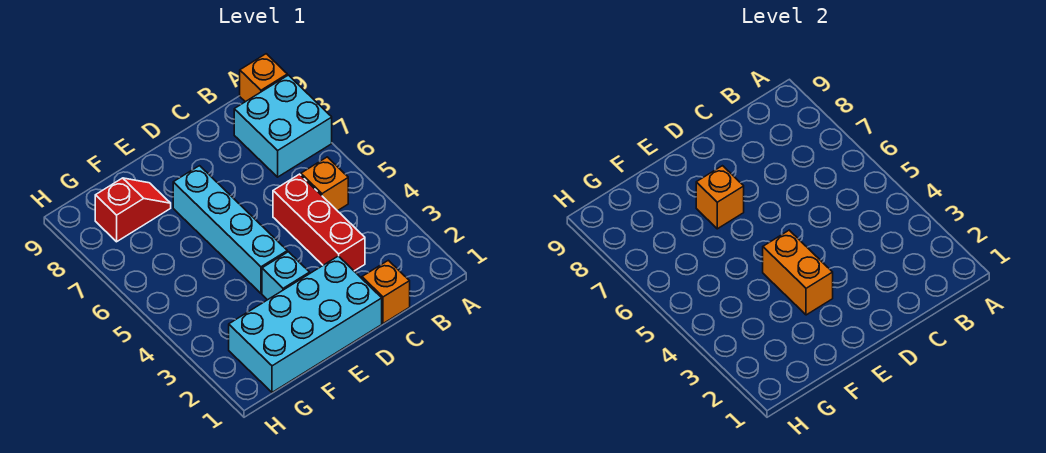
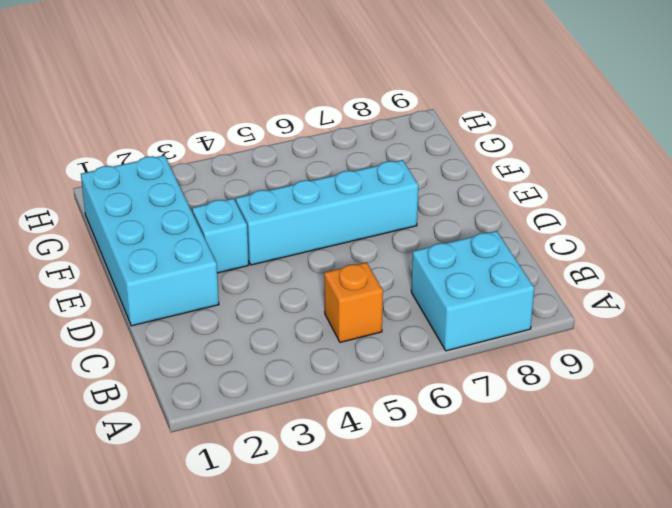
none -> orange brick A9 level 1
none -> orange brick C1 level 1

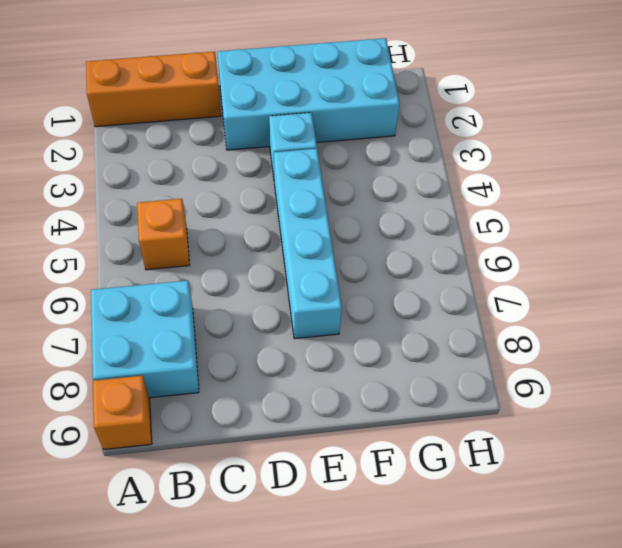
orange brick A1:C1 level 1 -> orange brick C1 level 1
none -> red brick C3:C5 level 1
none -> red slope F8:G8 level 1 top G

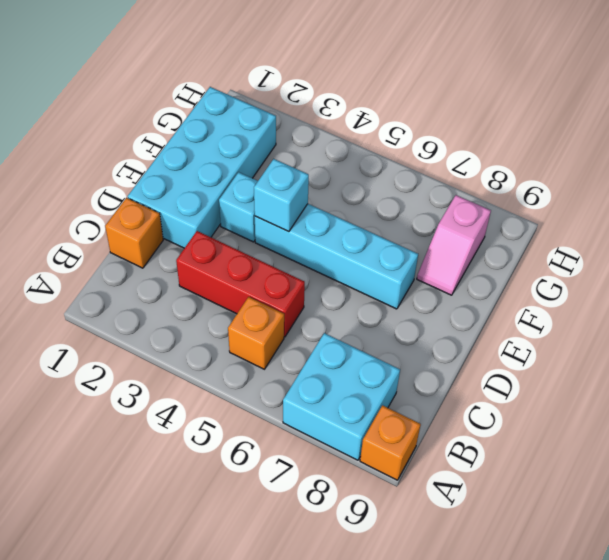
cyan brick E4 level 2 -> orange brick E3:E4 level 2
pink slope F8:G8 level 1 top G -> red slope F8:G8 level 1 top G
none -> orange brick E7 level 2

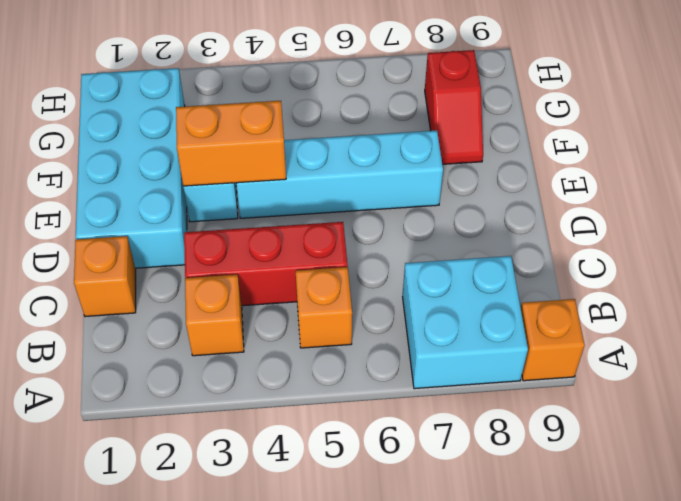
orange brick B3 level 1 -> orange brick E7 level 2

